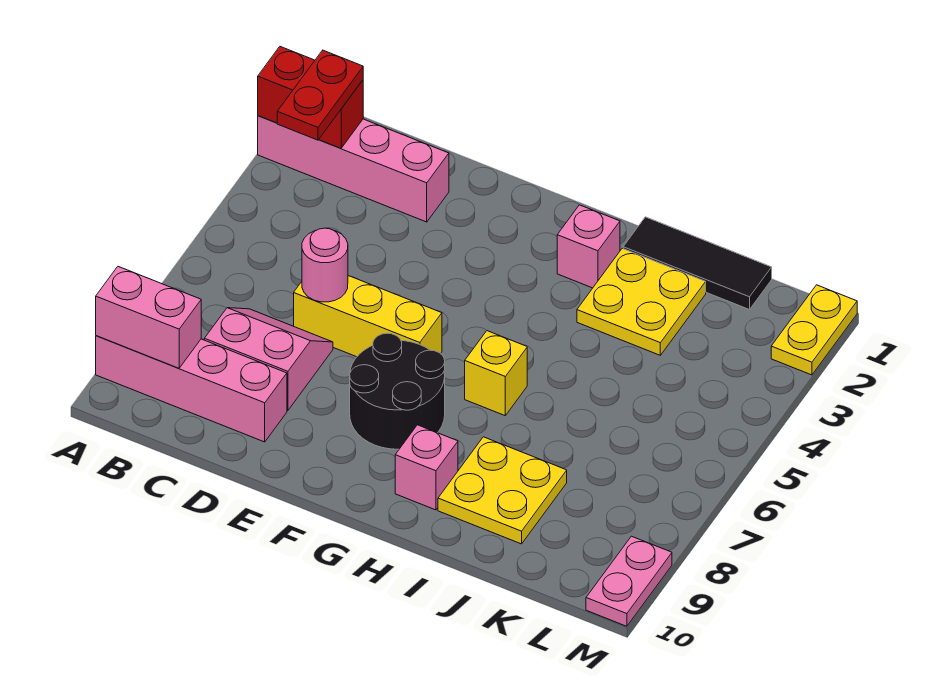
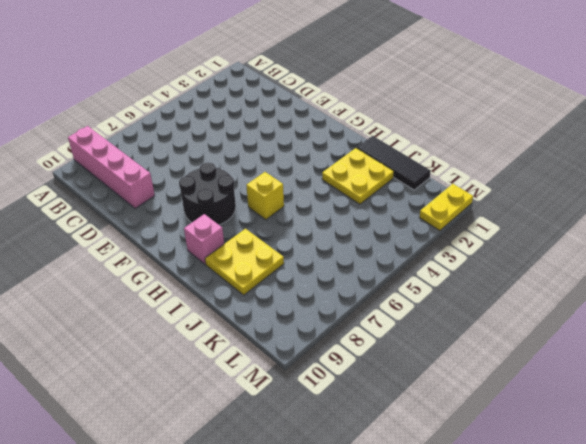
none -> pink brick A2:D2 level 1
none -> pink slope C7:D8 level 1 top 8
none -> yellow brick D6:F6 level 1

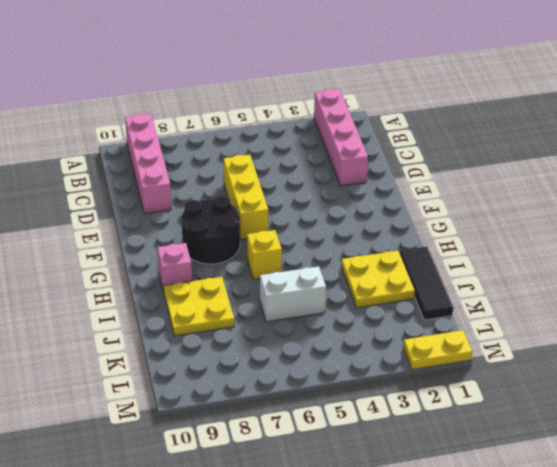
white brick J5:J6 level 1 -> none
none -> pink slope C7:D8 level 1 top 8
none -> pink brick H2 level 1
none -> pink plate M9:M10 level 1

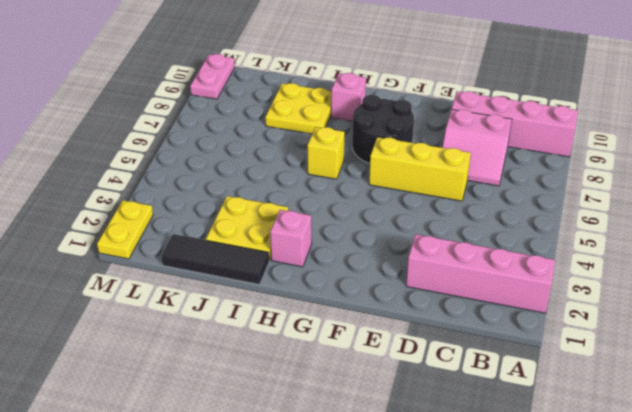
none -> red brick A2:B2 level 2
none -> pink brick A9:B9 level 2
none -> pink round brick D6 level 2

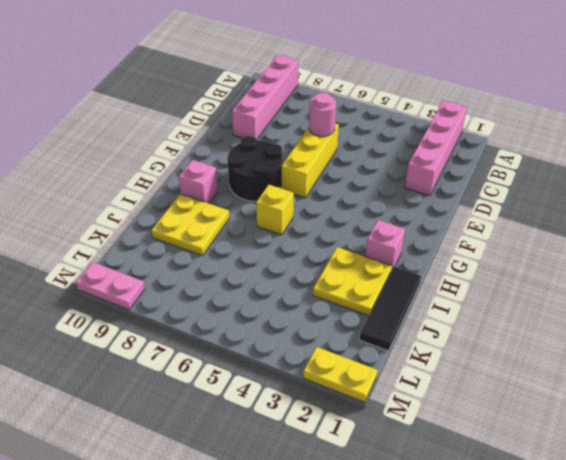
none -> pink slope C7:D8 level 1 top 8
none -> red brick A2:B2 level 2
none -> pink brick A9:B9 level 2

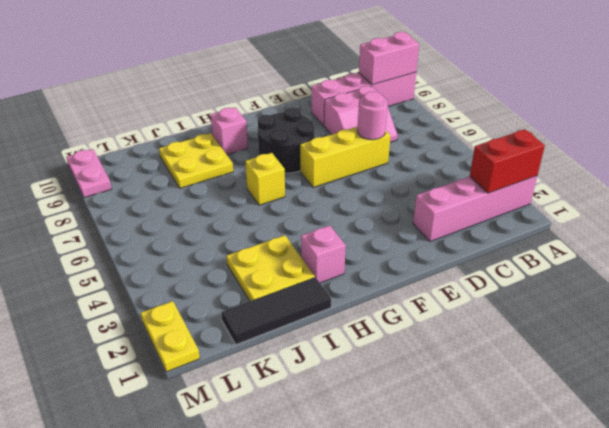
none -> red plate B2:B3 level 3

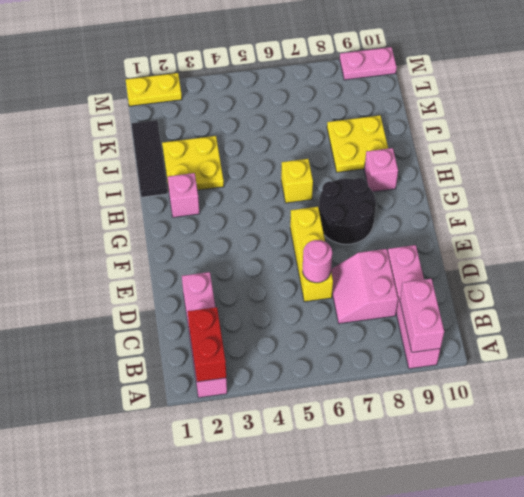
none -> red plate B2:B3 level 3

